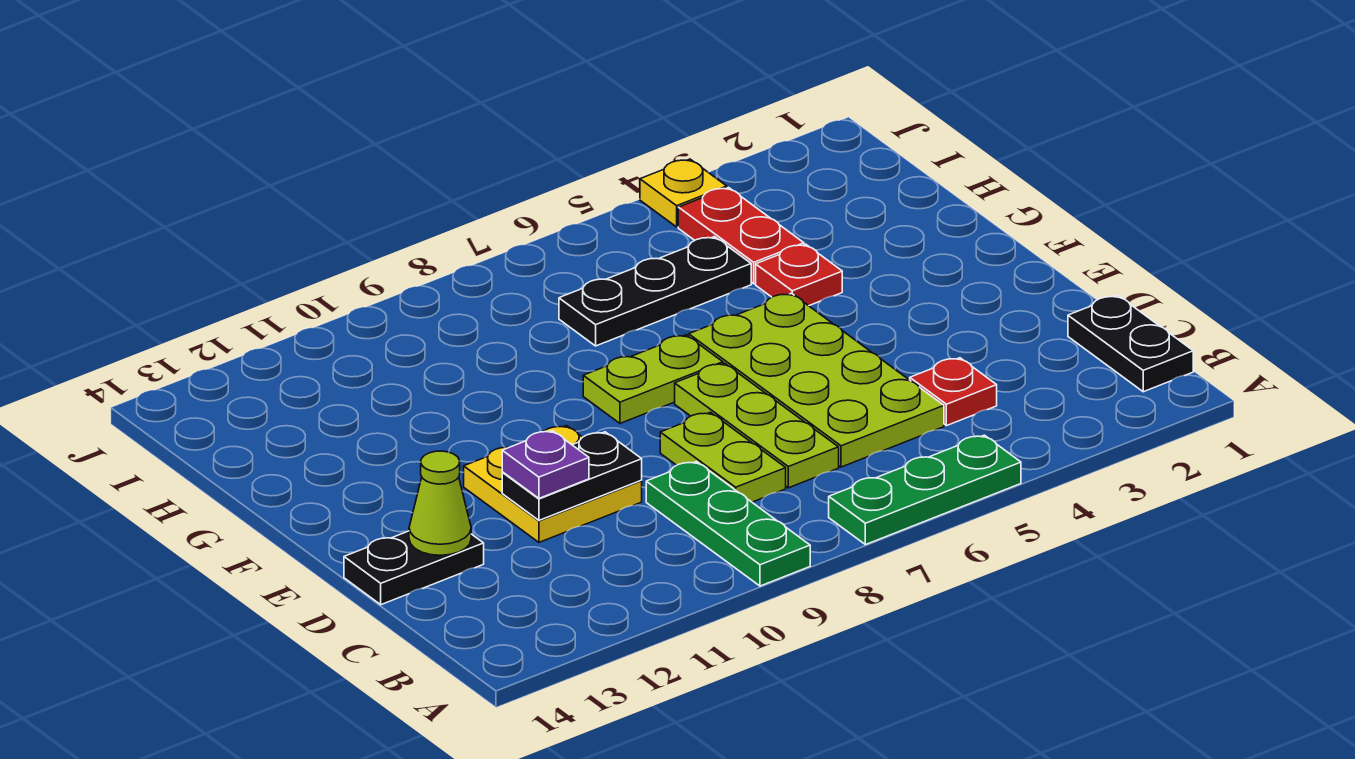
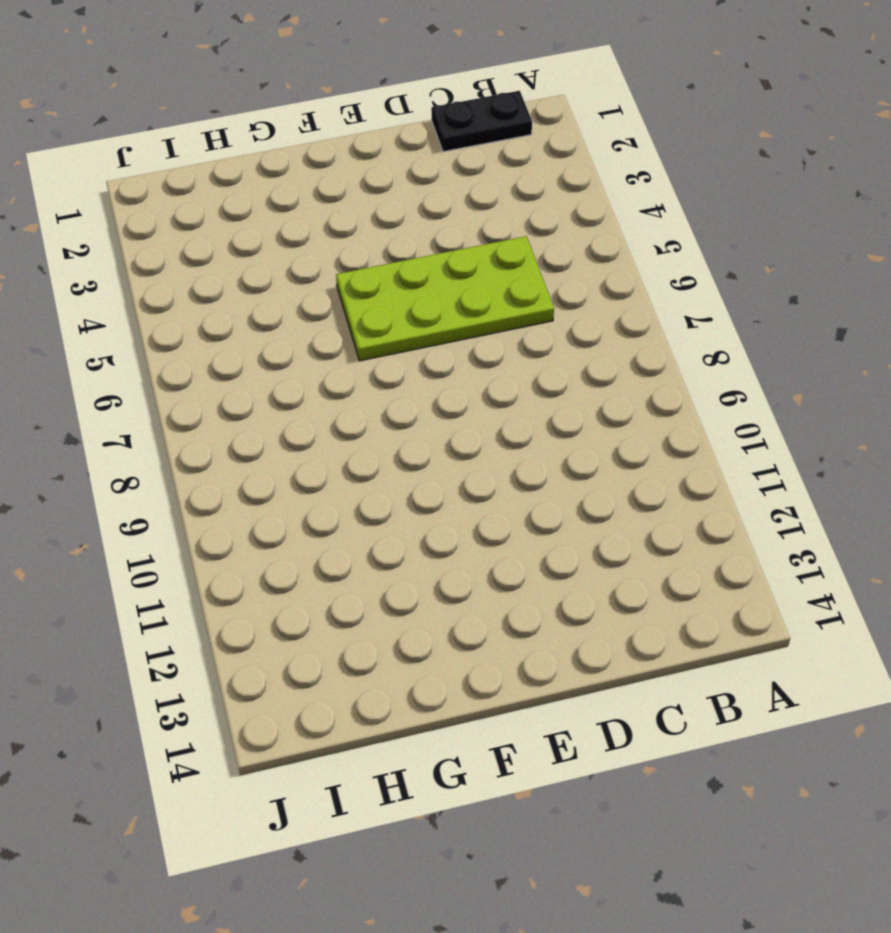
none -> green plate A5:A7 level 1
none -> green plate A9:C9 level 1
none -> red plate C4 level 1

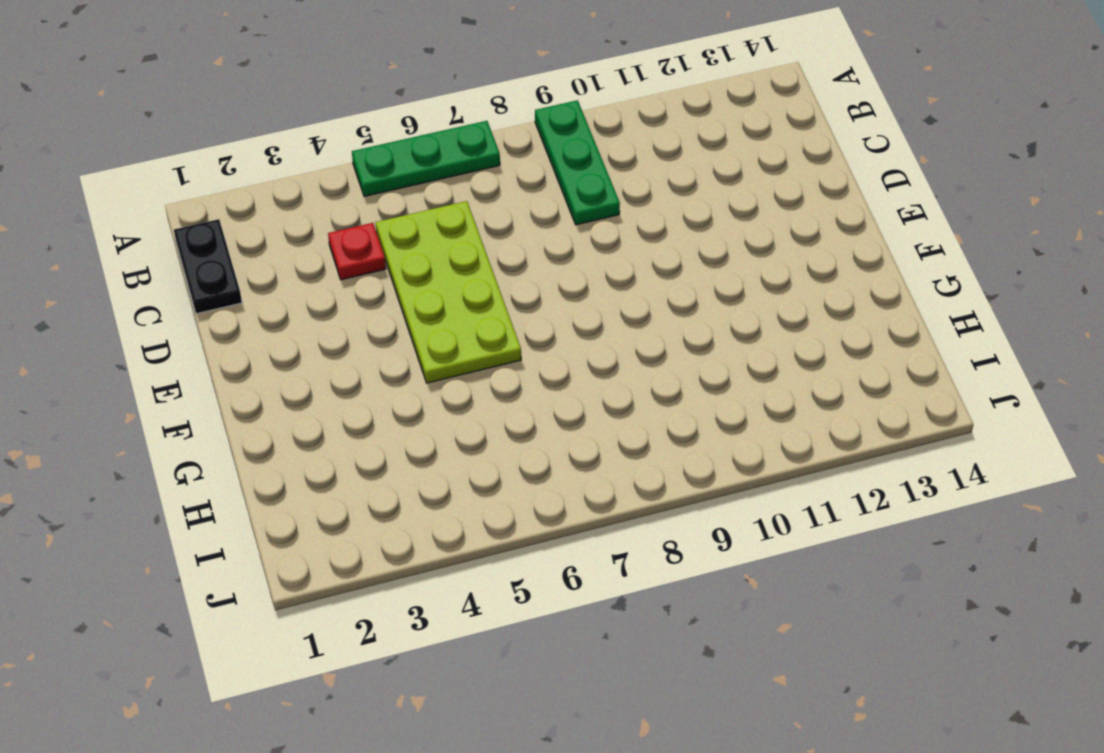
none -> lime plate C7:E7 level 1
none -> lime plate C8:D8 level 1
none -> yellow plate D10:E11 level 1

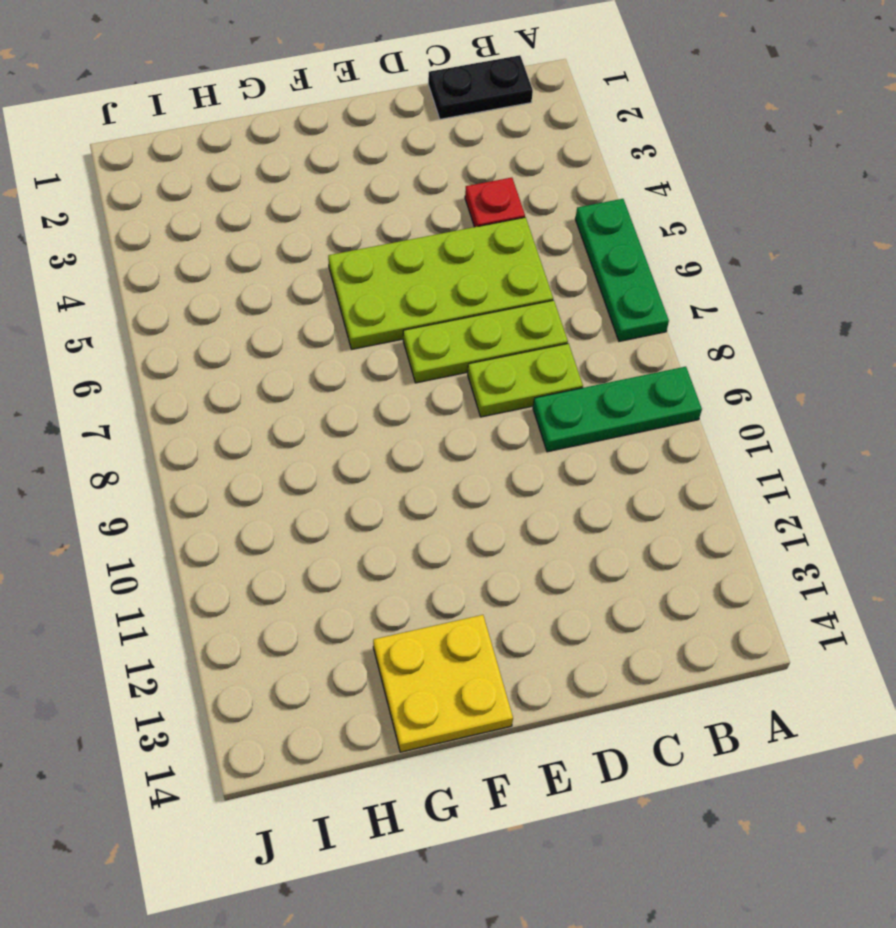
yellow plate F13:G14 level 1 -> yellow plate D10:E11 level 1
none -> black plate D13:D14 level 1
none -> lime plate F7:F8 level 1
none -> red plate G4 level 1

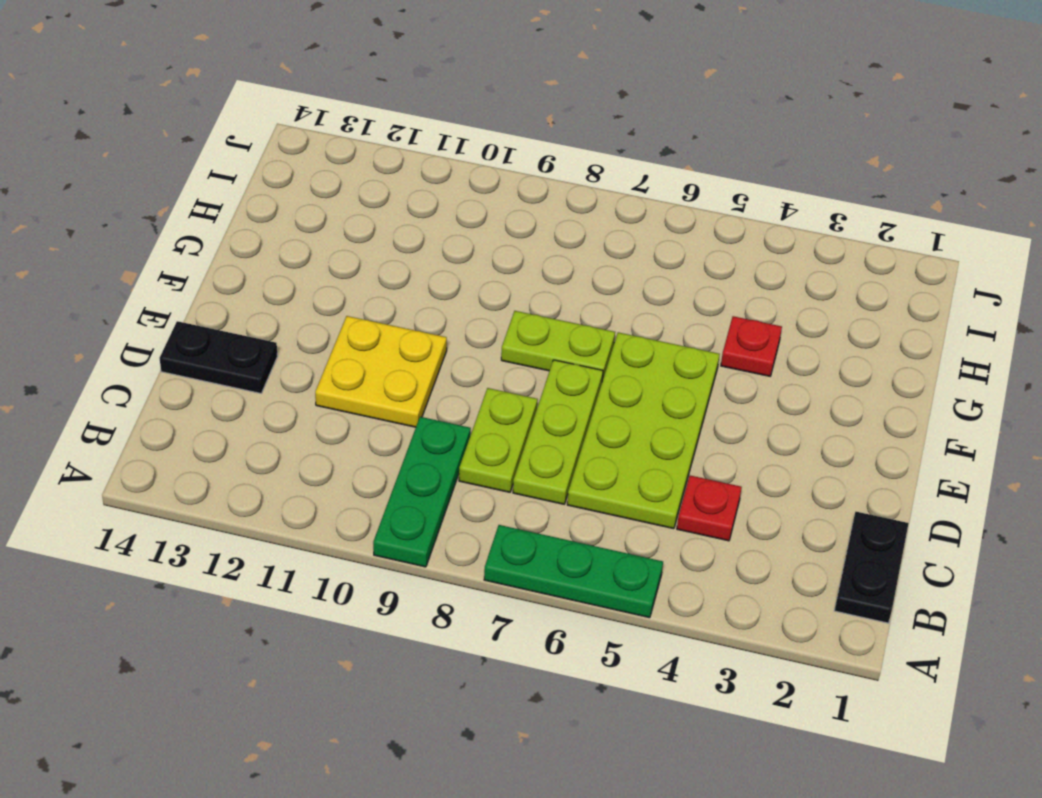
none -> red plate H4:I4 level 1
none -> black plate H5:H7 level 1
none -> yellow plate J4 level 1

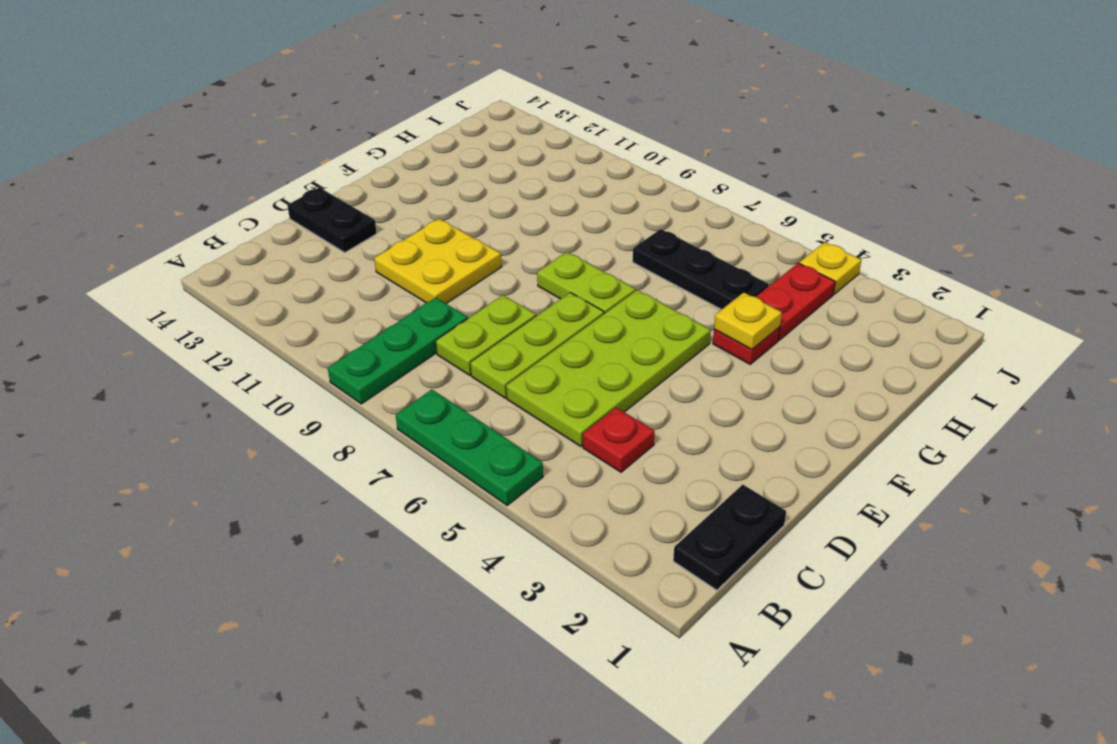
yellow plate G4 level 2 -> none
none -> black plate D10:D11 level 2
none -> lime cone D13 level 2
none -> purple plate D11 level 3

